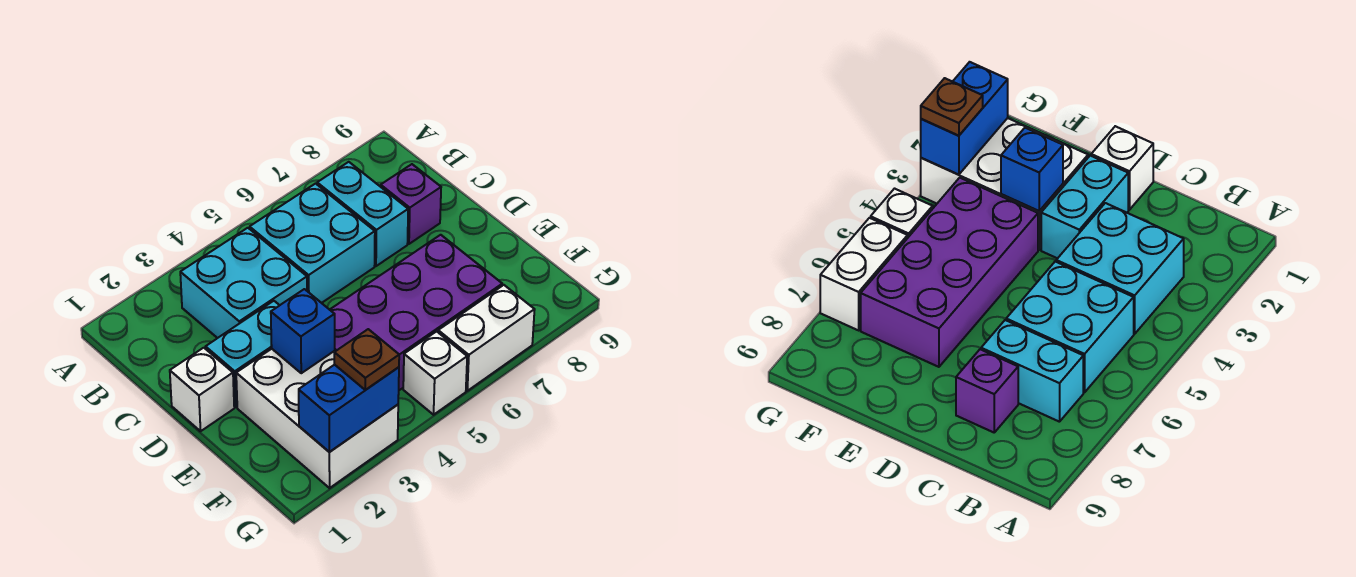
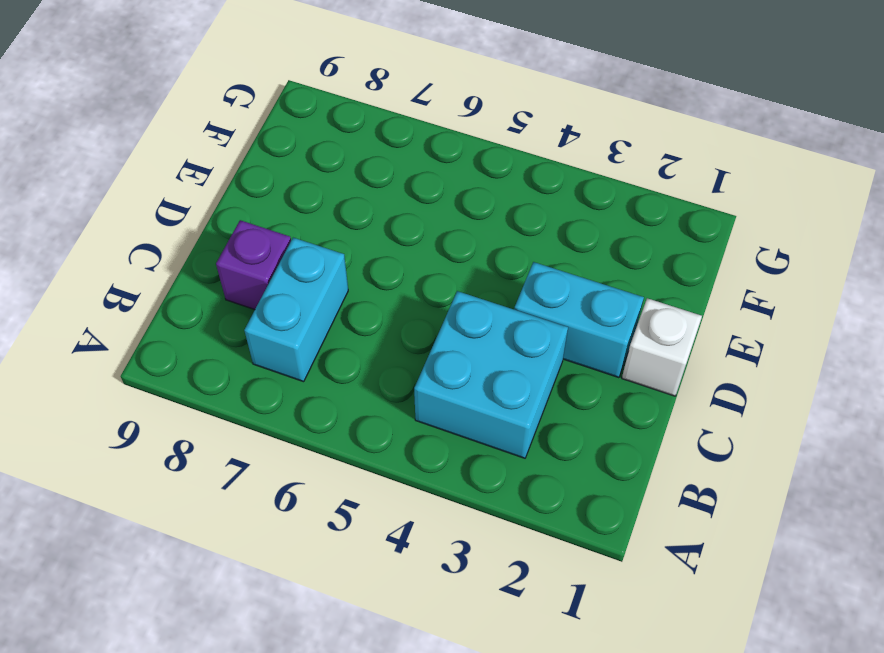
none -> cyan brick B5:C6 level 1
none -> white brick E2:G3 level 1
none -> purple brick E4:F7 level 1

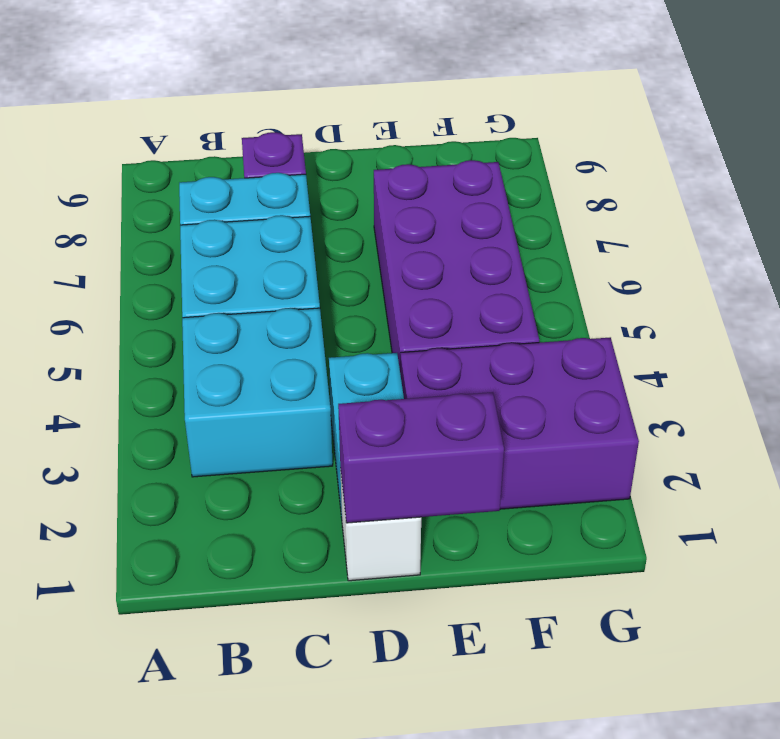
purple brick D1:E1 level 2 -> none
purple brick E2:G3 level 1 -> white brick E2:G3 level 1
none -> white brick G5 level 1
none -> white brick G6:G7 level 1
none -> blue brick E3 level 2

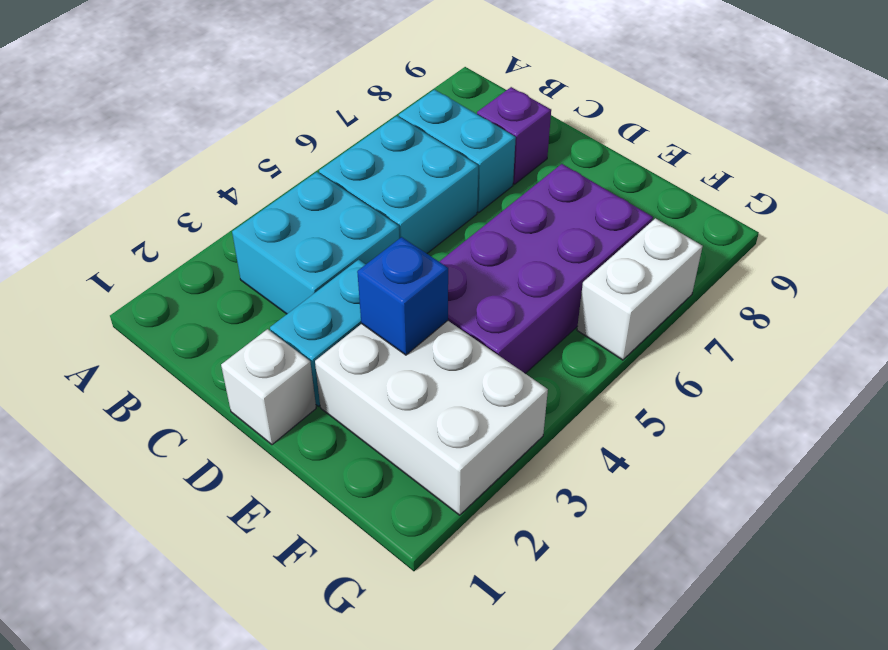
none -> white brick G5 level 1
none -> blue brick G2:G3 level 2
none -> brown plate G3 level 3

